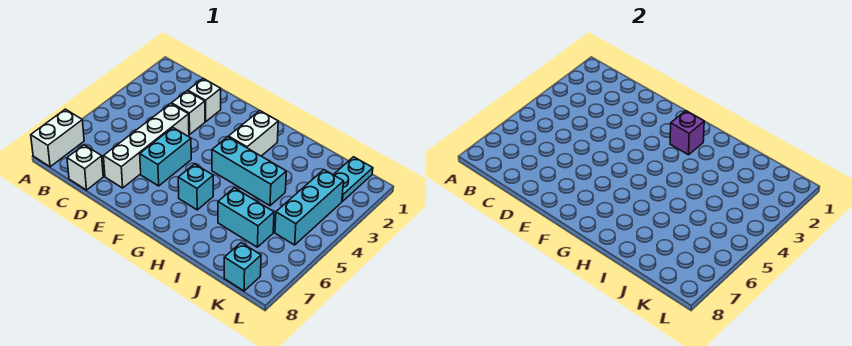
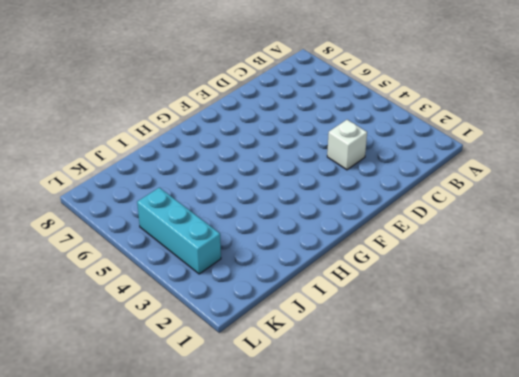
none -> white brick A7:A8 level 1
none -> white brick C8 level 1
none -> white brick D2 level 1

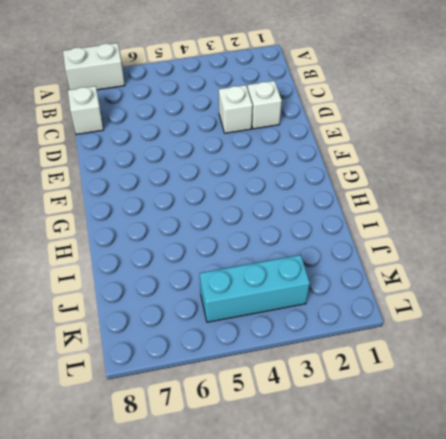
none -> white brick D4:D7 level 1
none -> cyan brick E5:E6 level 1
none -> white brick G2:G3 level 1

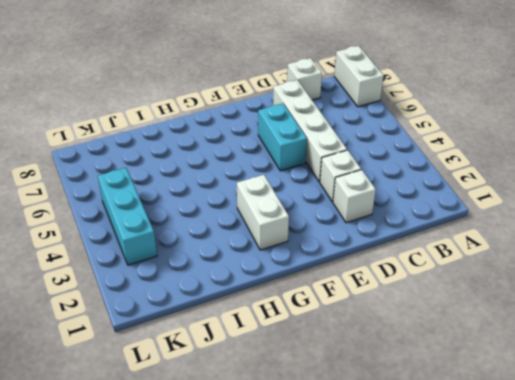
none -> cyan brick G4:I4 level 1
none -> cyan brick G6 level 1
none -> cyan brick I6:J6 level 1

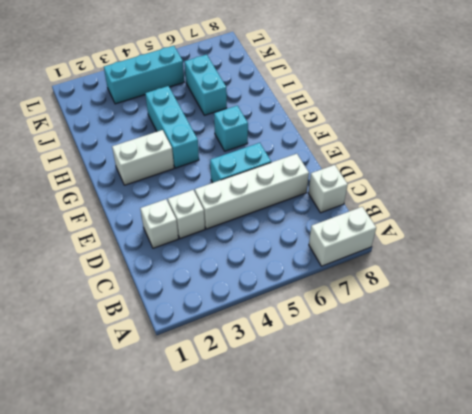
none -> cyan plate K1:K2 level 1
none -> cyan brick K8 level 1
none -> purple brick G2 level 2

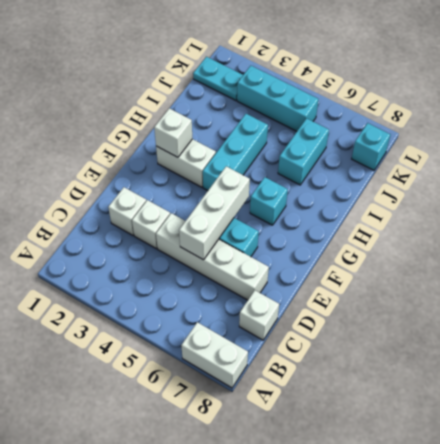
white brick D5:F5 level 2 -> none
white brick G2 level 2 -> purple brick G2 level 2

